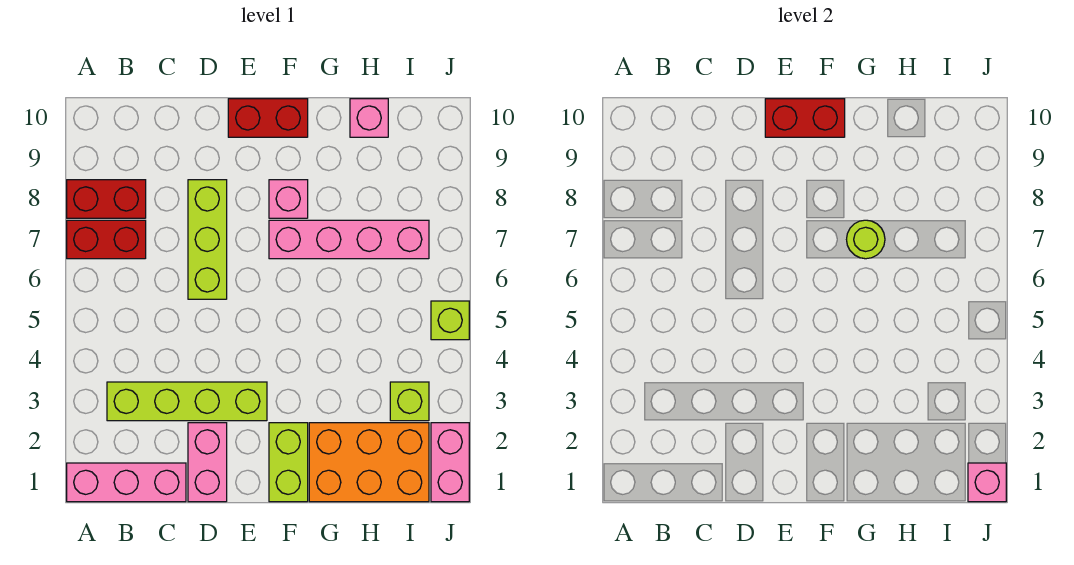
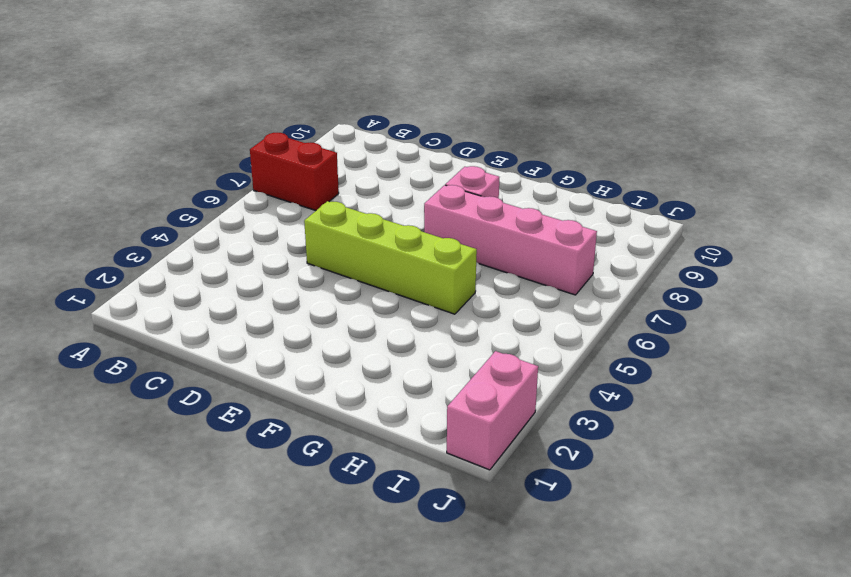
lime brick D5:G5 level 1 -> lime brick B3:E3 level 1
none -> pink brick A1:C1 level 1
none -> red brick A8:B8 level 1
none -> pink brick D1:D2 level 1

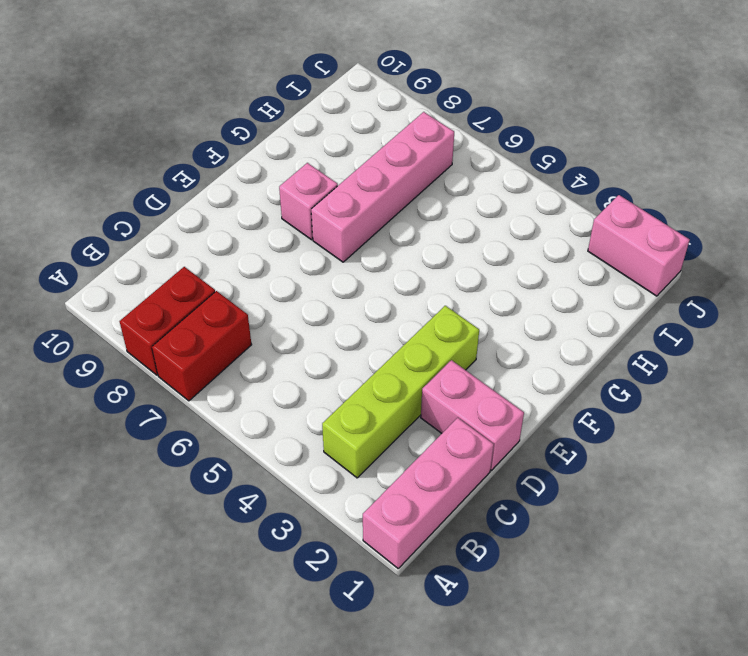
none -> lime brick D6:D8 level 1
none -> red brick E10:F10 level 1
none -> lime brick F1:F2 level 1

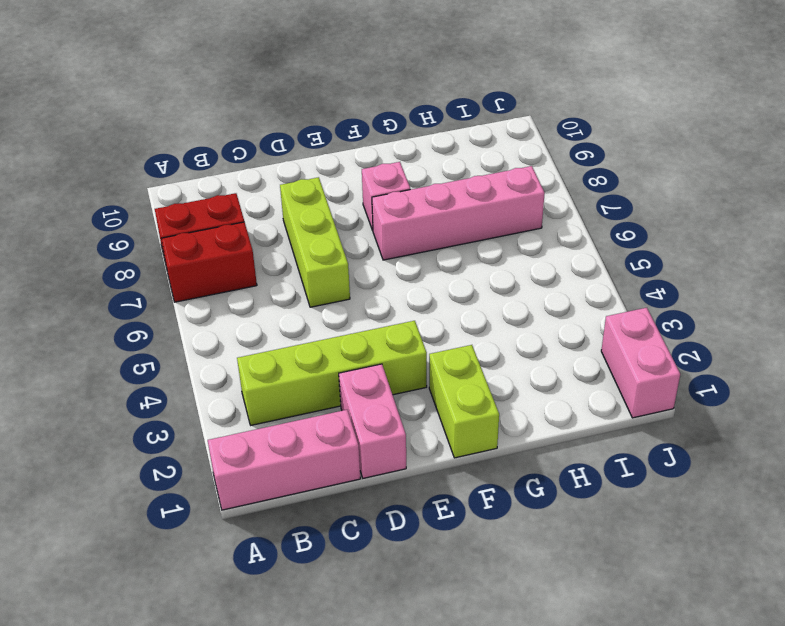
none -> red brick E10:F10 level 1
none -> orange brick G1:I2 level 1
none -> pink brick H10 level 1

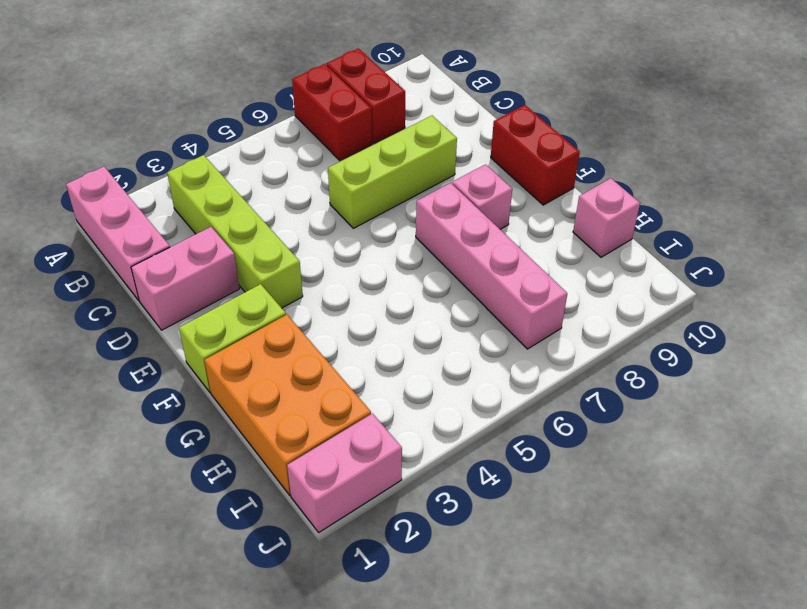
none -> lime brick I3 level 1
none -> lime brick J5 level 1
none -> red brick E10:F10 level 2

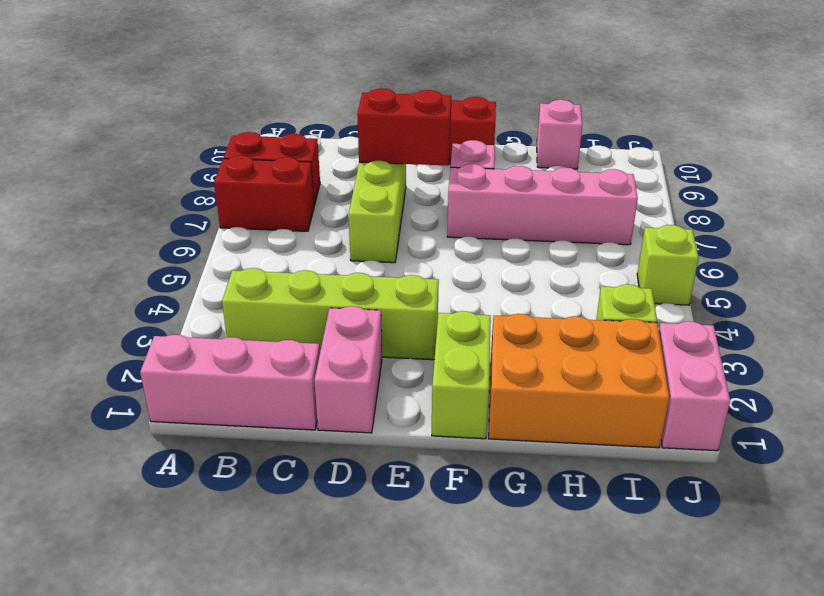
red brick D8:E8 level 2 -> red brick E10:F10 level 2
none -> lime round brick G7 level 2
none -> pink brick J1 level 2

